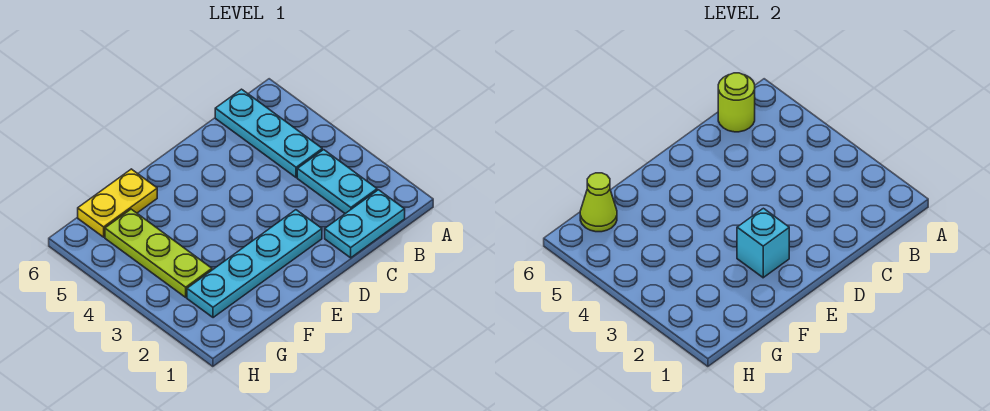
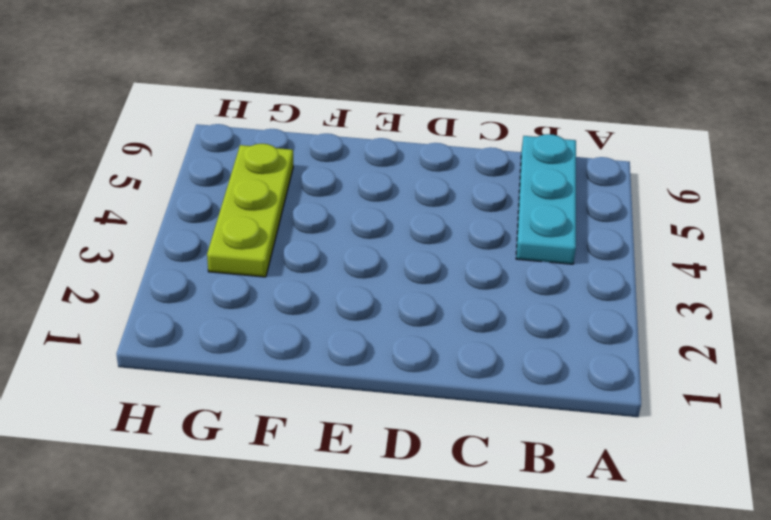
none -> cyan plate B1:C1 level 1
none -> cyan plate B2:B3 level 1

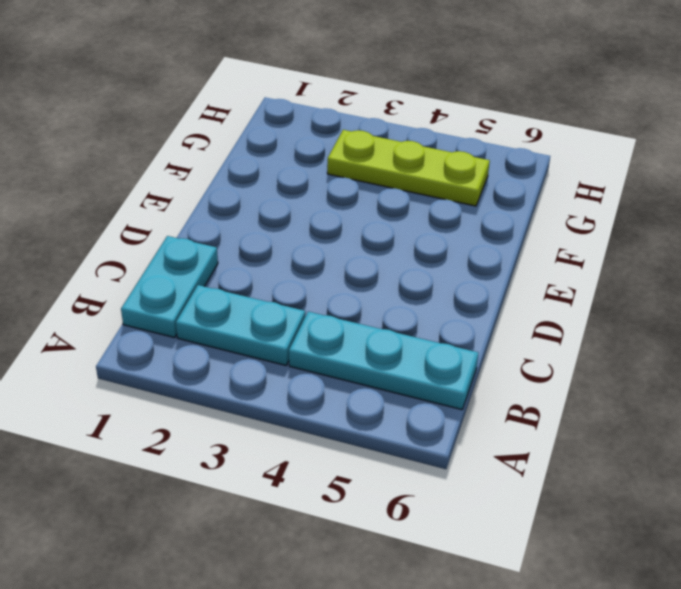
none -> cyan plate D2:G2 level 1
none -> yellow plate F6:G6 level 1

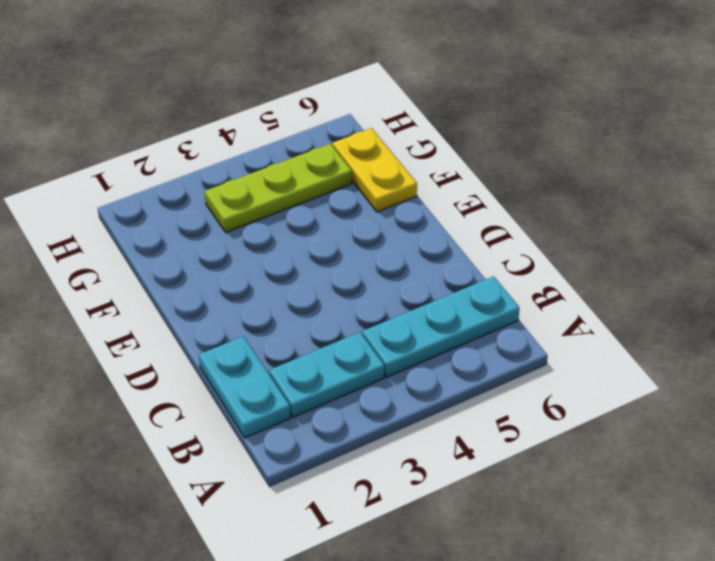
none -> cyan plate D2:G2 level 1
none -> lime round brick B6 level 2

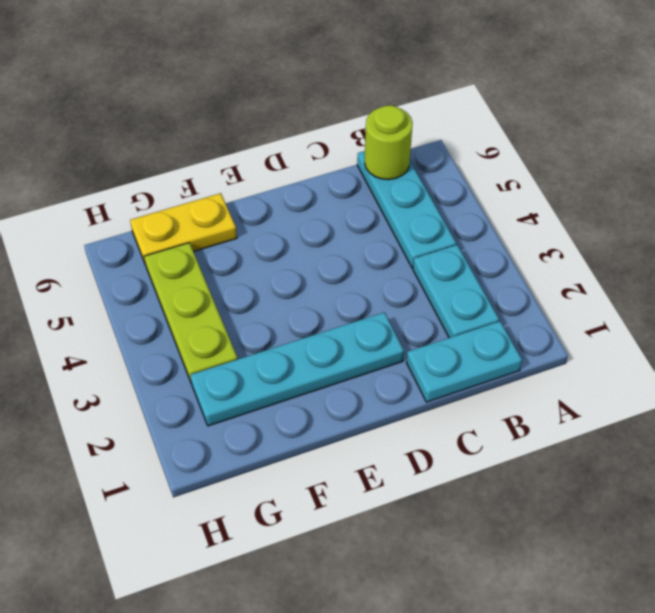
none -> cyan brick E2 level 2
none -> lime cone G6 level 2

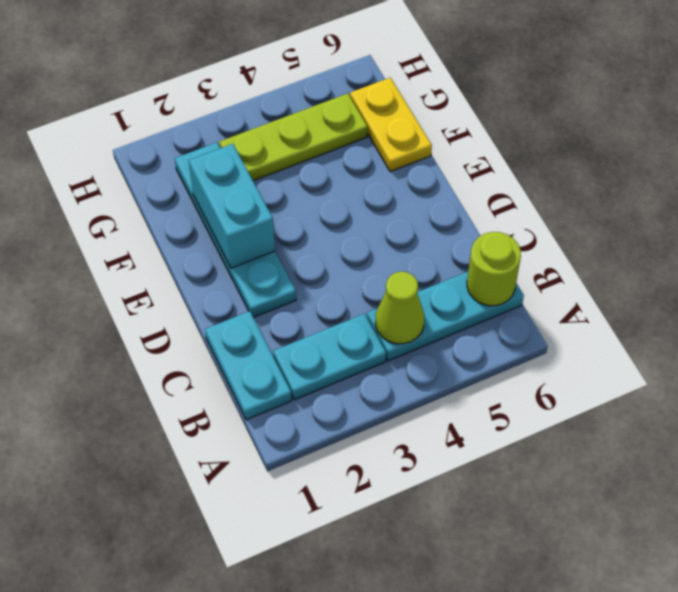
lime cone B4 level 2 -> lime cone G6 level 2
cyan brick E2:F2 level 2 -> cyan brick E2 level 2

